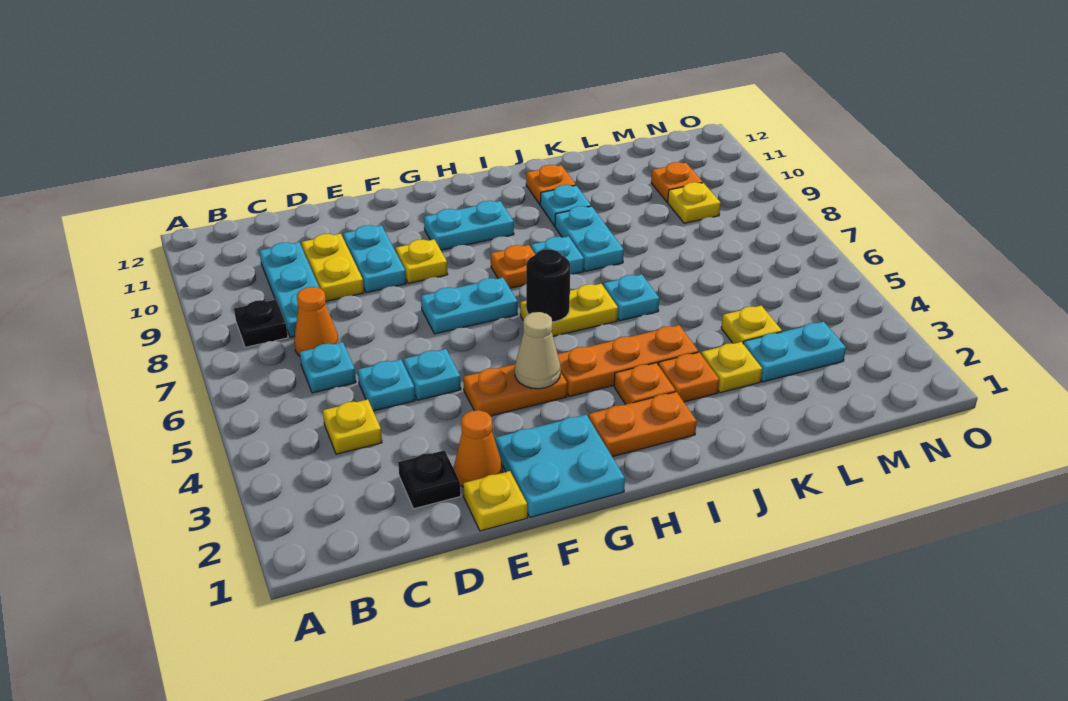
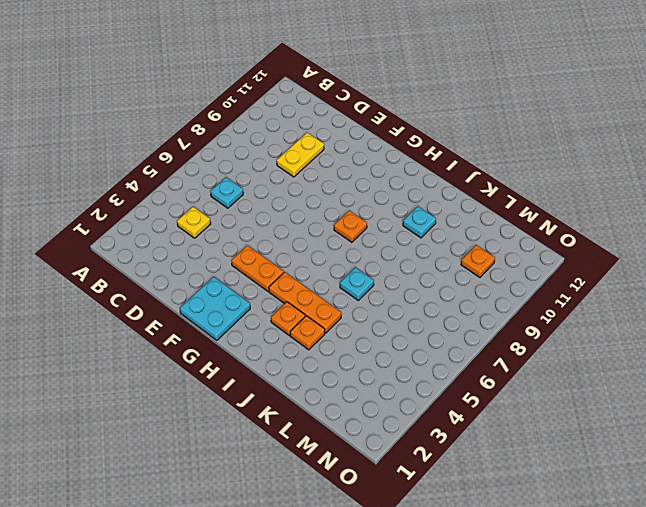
none -> black plate B8 level 1
none -> orange cone C7 level 1
none -> cyan plate C8:C10 level 1
none -> black plate D2 level 1

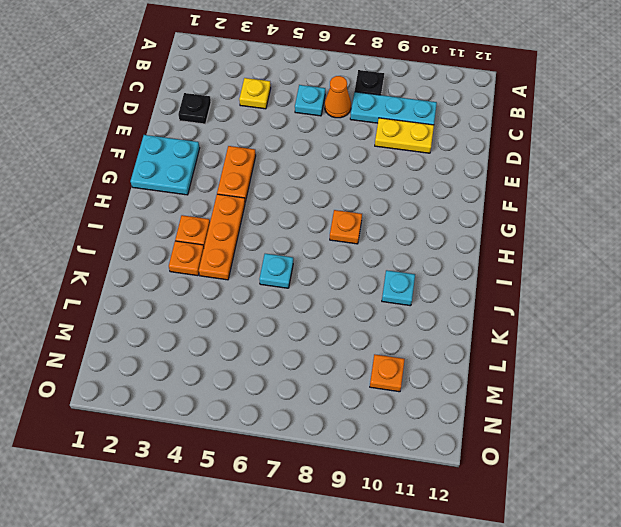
none -> cyan plate D5 level 1
none -> yellow plate E1 level 1
none -> orange cone E2 level 1
none -> cyan plate E5 level 1

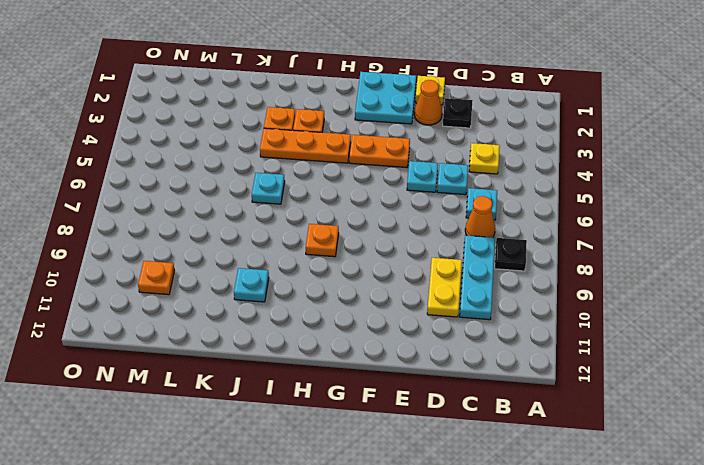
none -> cyan plate E9:E10 level 1
none -> cyan plate F7:G7 level 1
none -> yellow plate F9 level 1
none -> cyan plate G10:H10 level 1

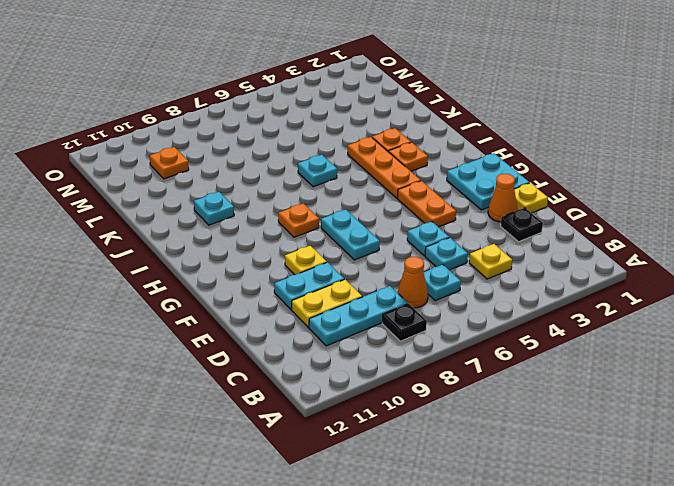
none -> cyan plate G10:H10 level 1
none -> orange plate H2:I2 level 1
none -> yellow plate H6:I6 level 1
none -> cyan plate I8 level 1

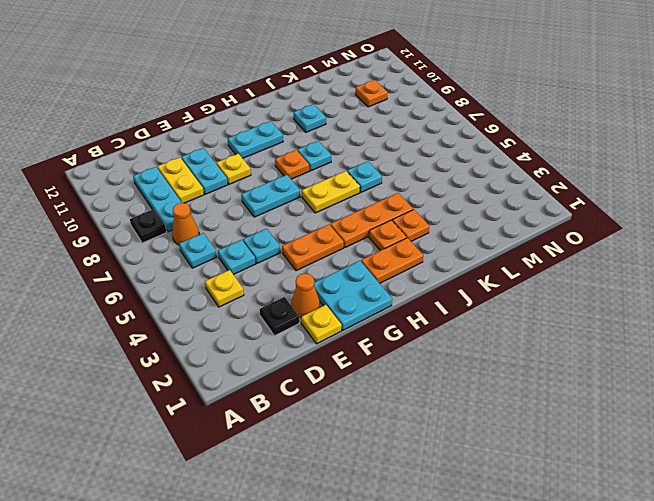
none -> cyan plate J8:J9 level 1
none -> orange plate J11 level 1
none -> yellow plate K3 level 1
none -> cyan plate L3:M3 level 1

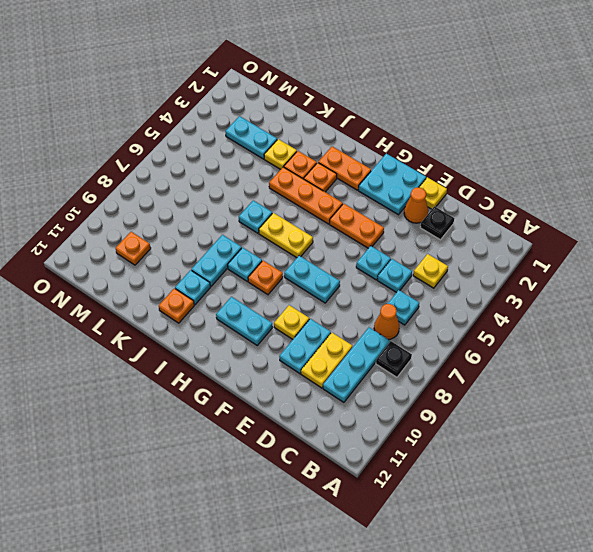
none -> yellow plate L4 level 1
none -> yellow plate M9 level 1
none -> tan cone G4 level 2
none -> black round brick H6 level 2

